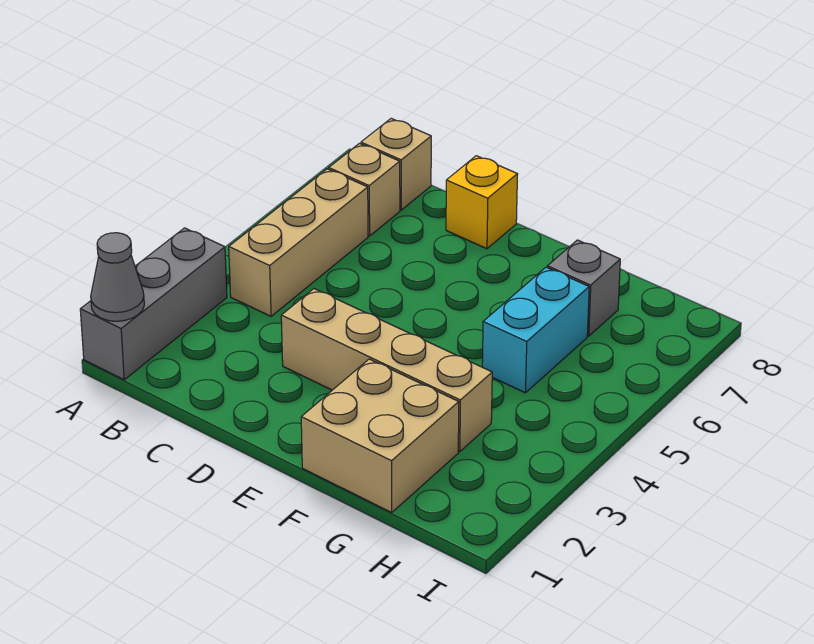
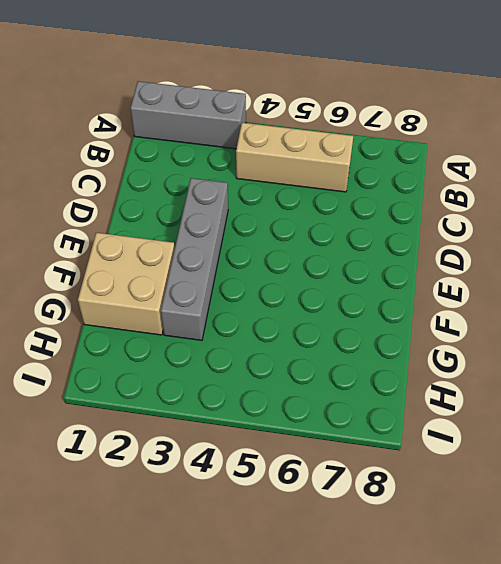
grey brick D3:G3 level 1 -> tan brick D3:G3 level 1
none -> tan brick B7 level 1
none -> tan brick B8 level 1

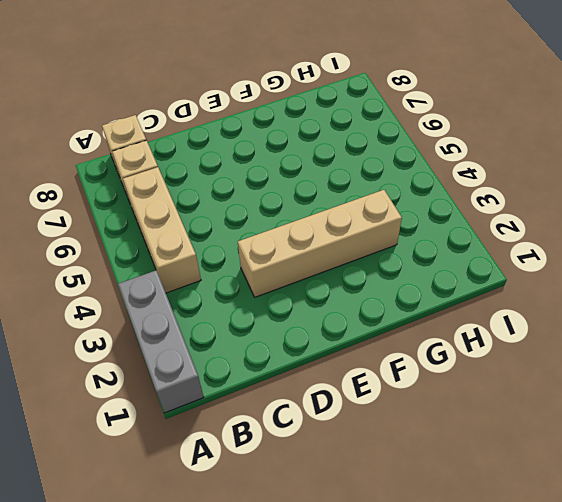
none -> yellow brick D8 level 1
none -> tan brick F1:G2 level 1

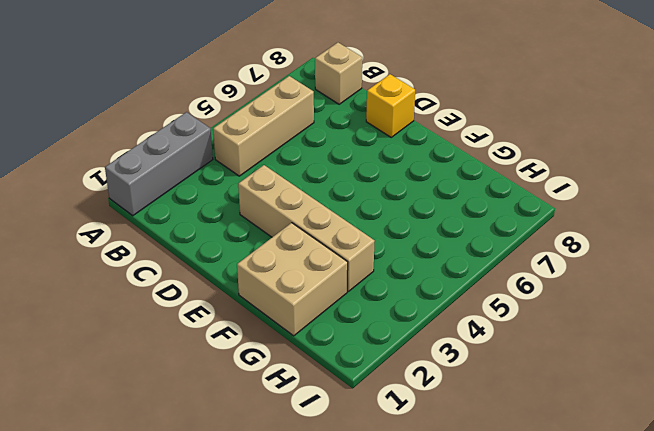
none -> tan brick B7 level 1
none -> cyan brick G5:G6 level 1

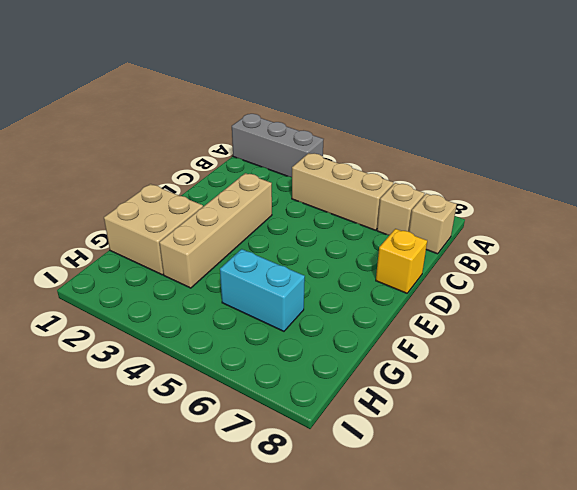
none -> grey brick G7 level 1
none -> grey cone A1 level 2

